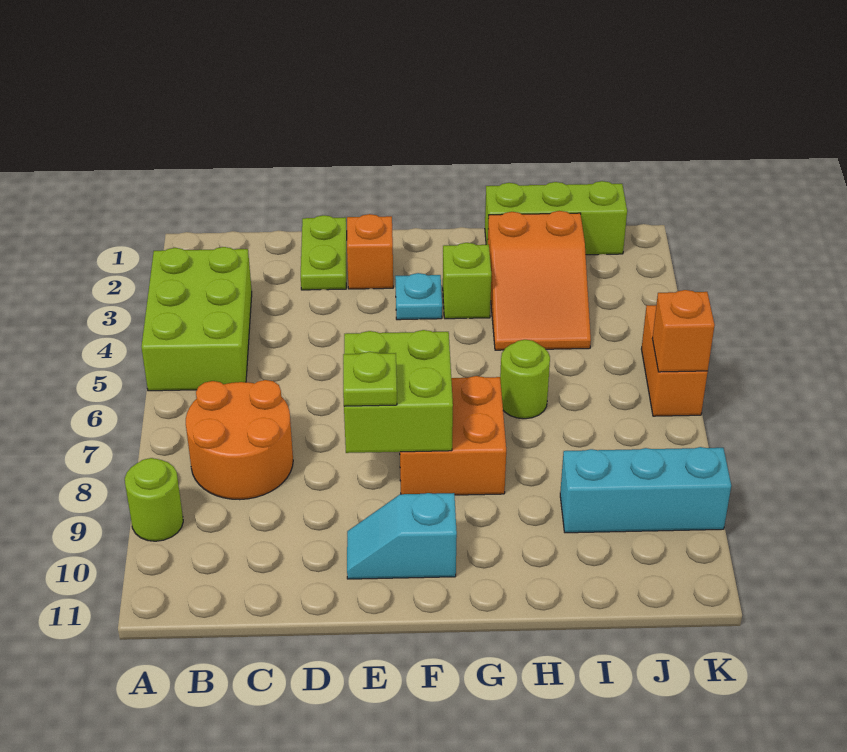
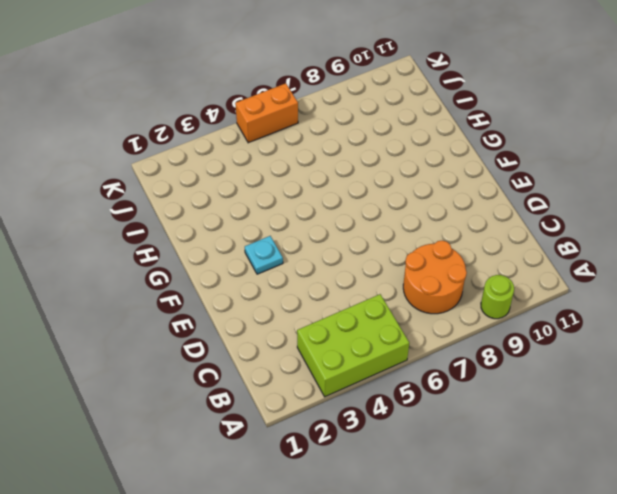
none -> lime plate D1:D2 level 1
none -> orange brick E2 level 1
none -> cyan slope E10:F10 level 1 top F

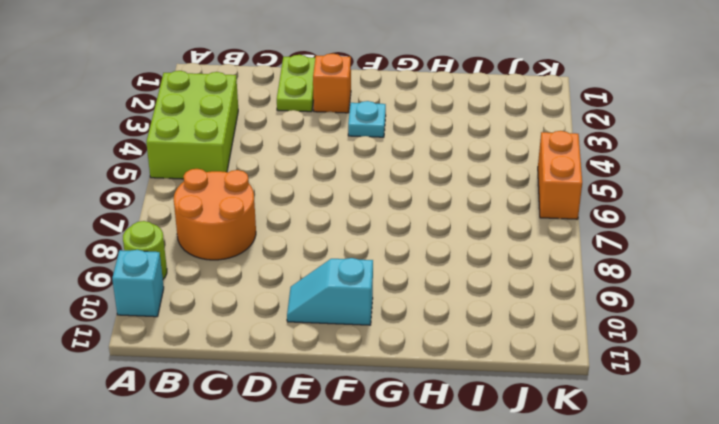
cyan brick A10 level 1 -> none
none -> orange brick F7:G8 level 1
none -> lime brick G3 level 1
none -> lime brick H1:J1 level 1

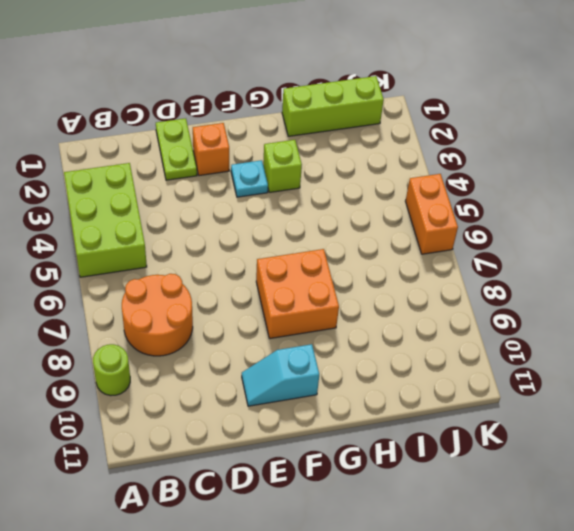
none -> orange slope H2:I4 level 1 top 2
none -> lime round brick H6 level 1
none -> cyan brick I9:K9 level 1

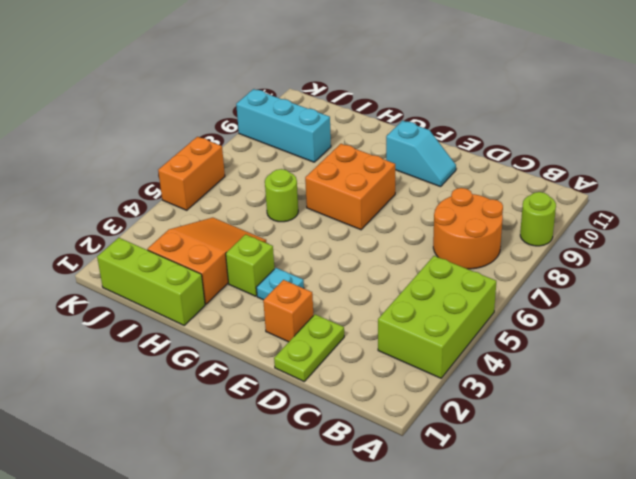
none -> lime brick E7:F8 level 2
none -> orange brick K6 level 2
none -> lime plate E8 level 3

